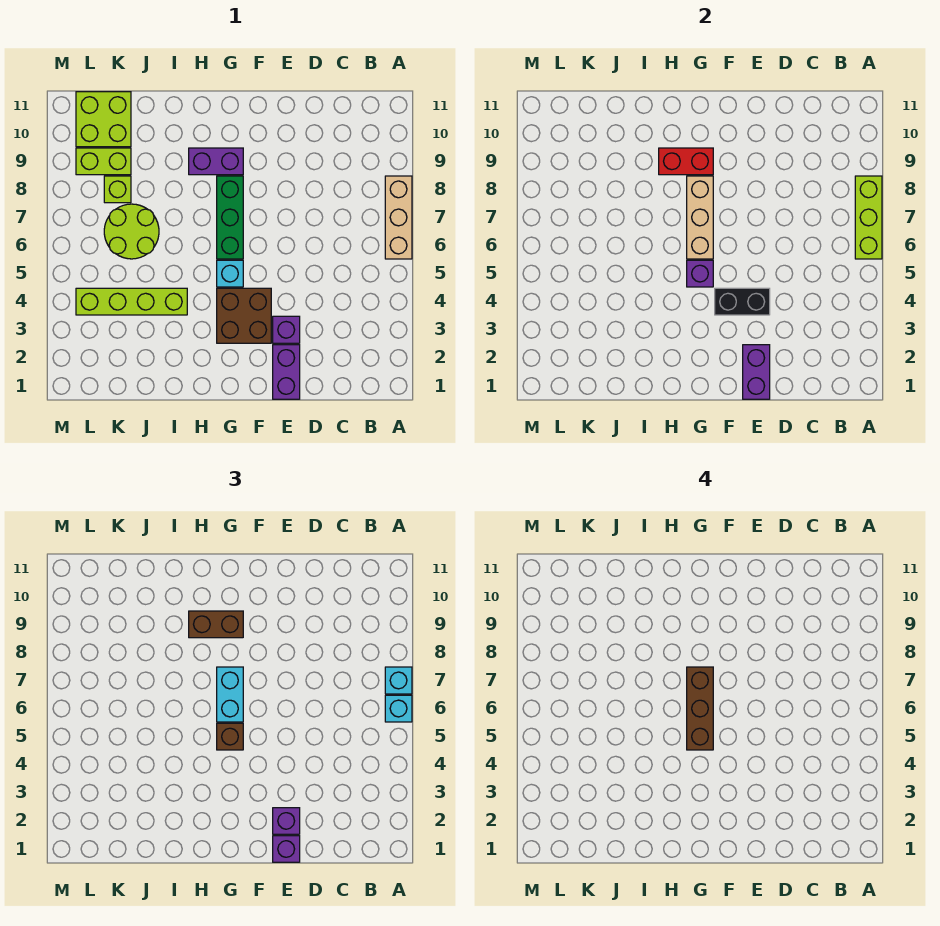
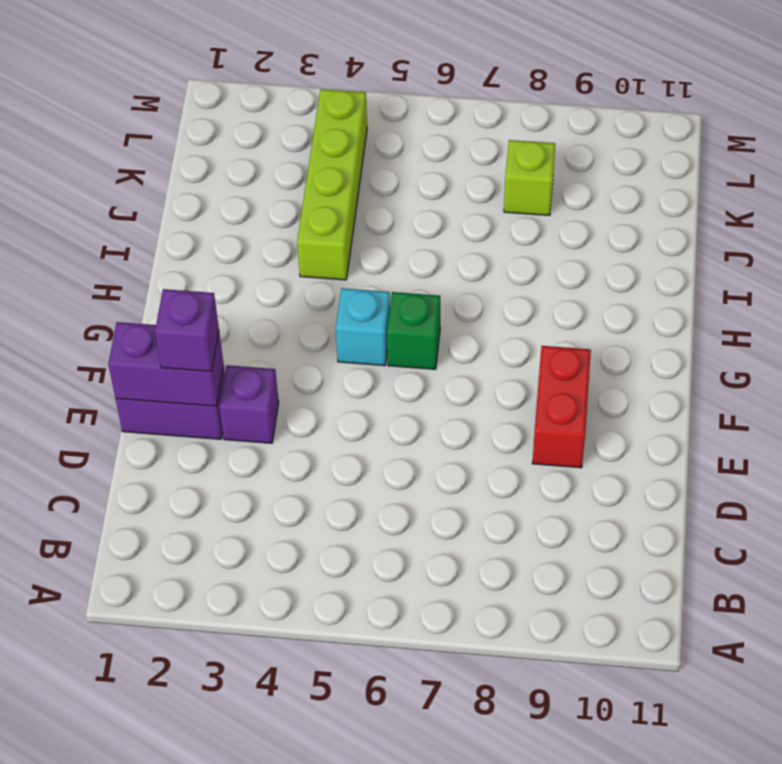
red brick E9:F9 level 1 -> red brick G9:H9 level 2
green brick G6 level 1 -> green brick G6:G8 level 1
none -> tan brick A6:A8 level 1
none -> brown brick F3:G4 level 1
none -> purple brick G9:H9 level 1

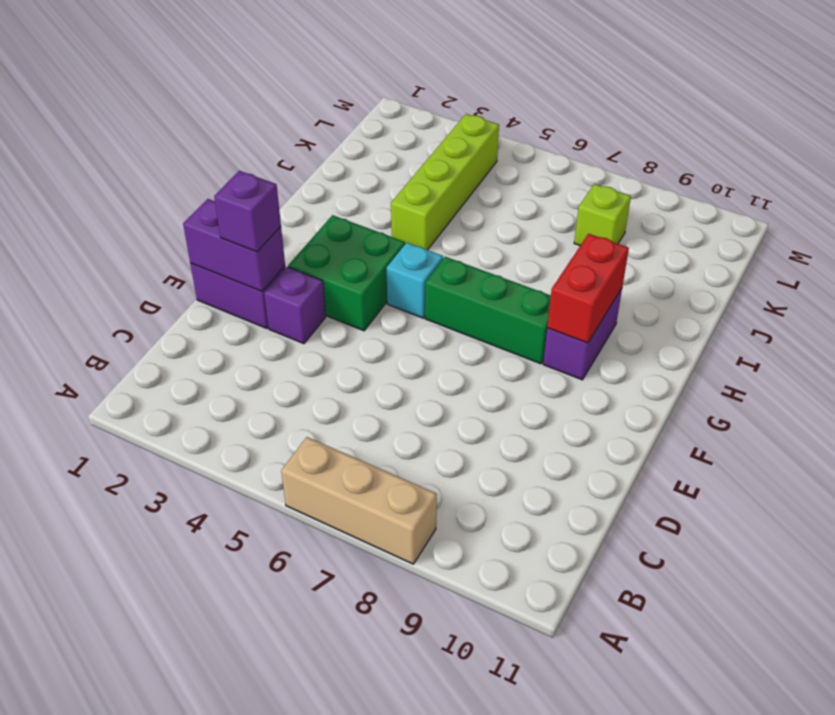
green brick F3:G4 level 1 -> brown brick F3:G4 level 1
none -> lime round brick J6:K7 level 1
none -> lime brick K9:L9 level 1
none -> lime brick K10:L11 level 1

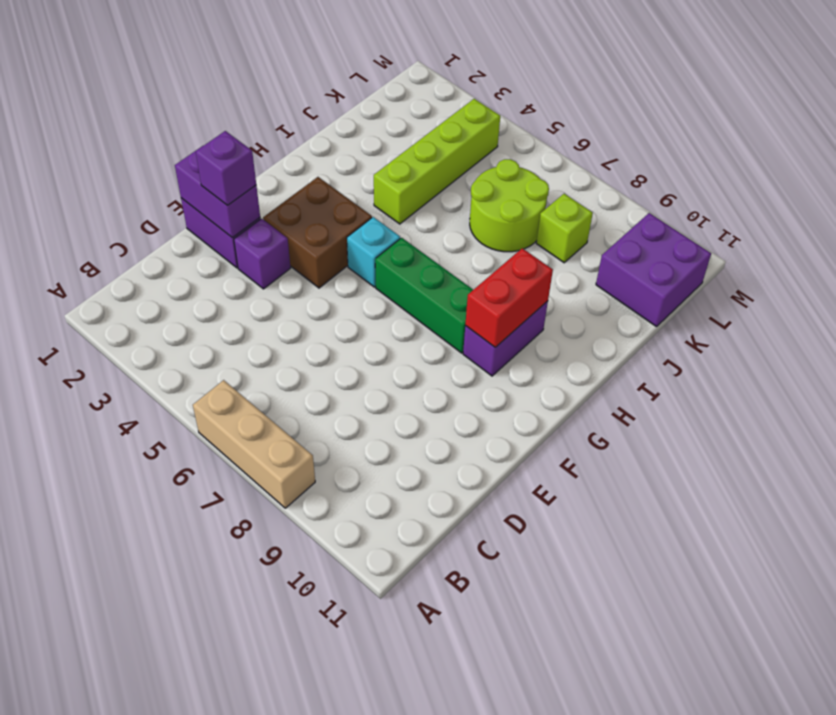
purple brick K10:L11 level 1 -> lime brick K10:L11 level 1
none -> lime brick K9:L9 level 1
none -> lime brick A6:A8 level 2
none -> black brick E4:F4 level 2

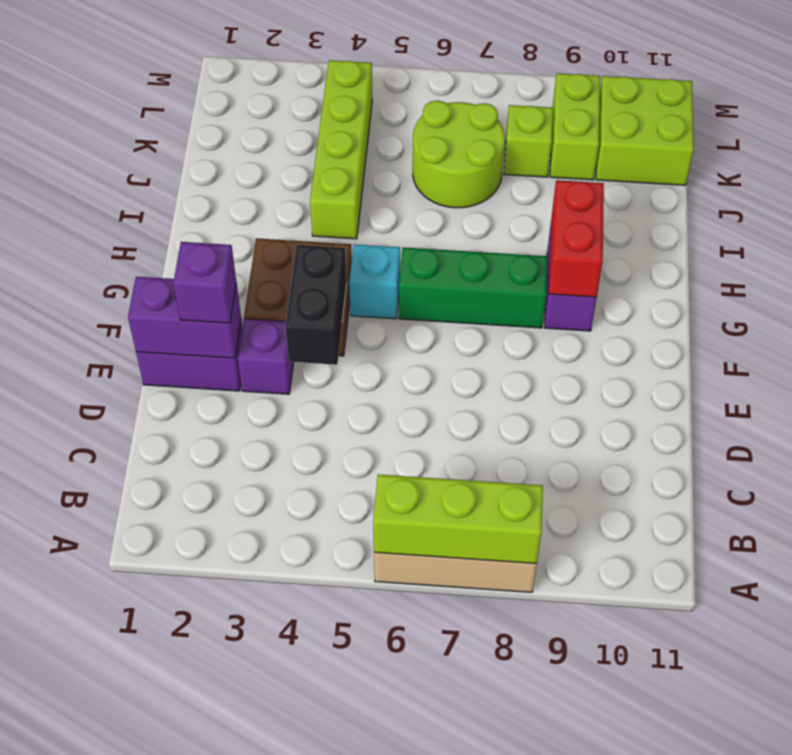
none -> purple brick G5 level 2
none -> tan brick G6:G8 level 2
none -> cyan brick A6 level 3

